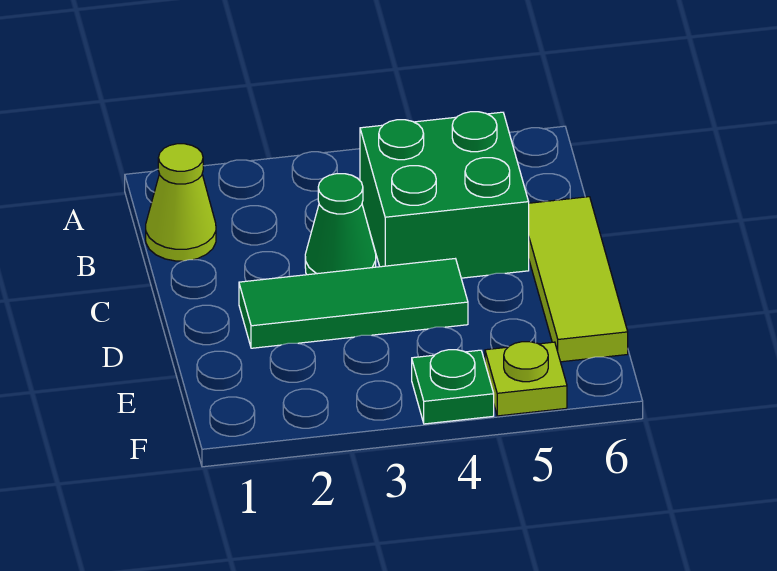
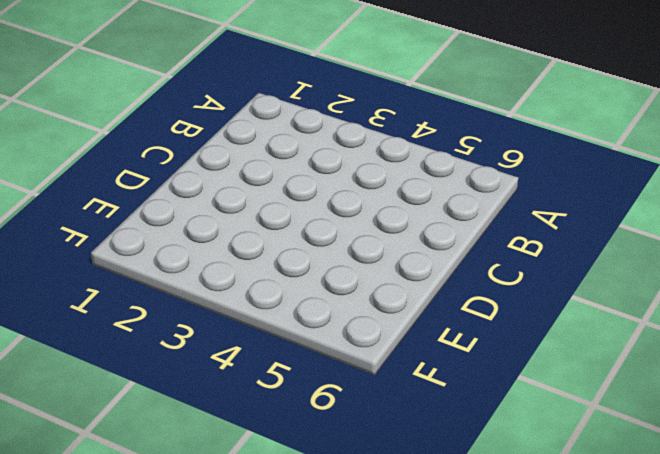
none -> lime cone B1 level 1
none -> green brick B4:C5 level 1

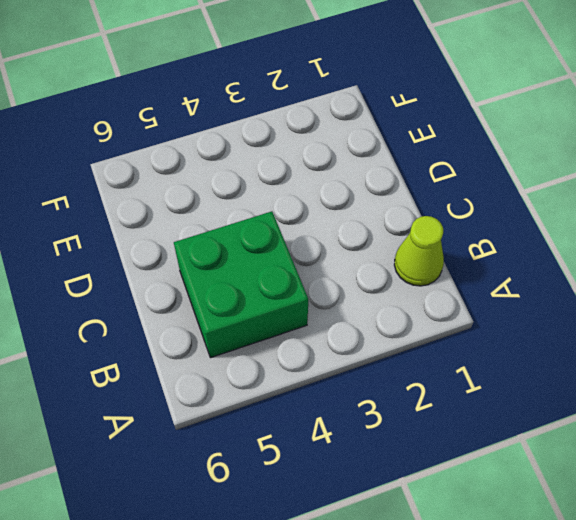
none -> green cone C3 level 1
none -> lime tile C6:E6 level 1

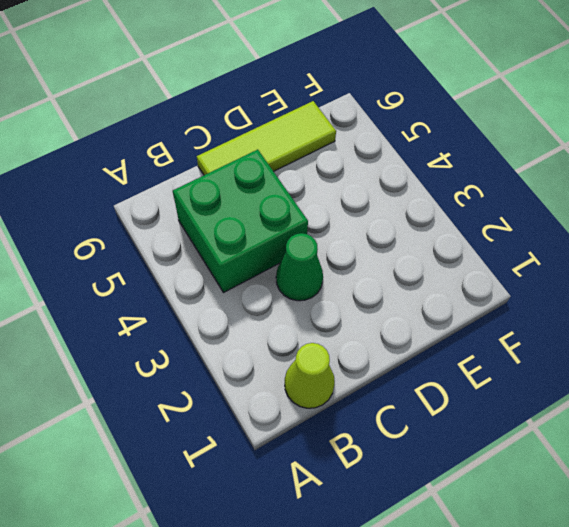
none -> green tile D2:D4 level 1
none -> green plate F4 level 1

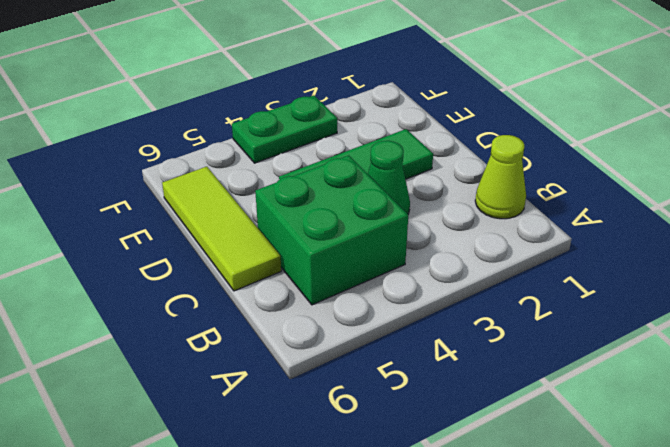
green plate F3:F4 level 1 -> green plate F4 level 1
none -> lime plate F5 level 1

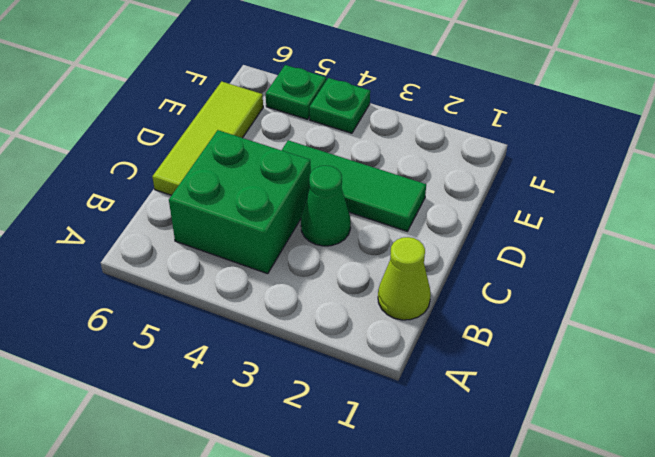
green plate F5 level 1 -> lime plate F5 level 1

